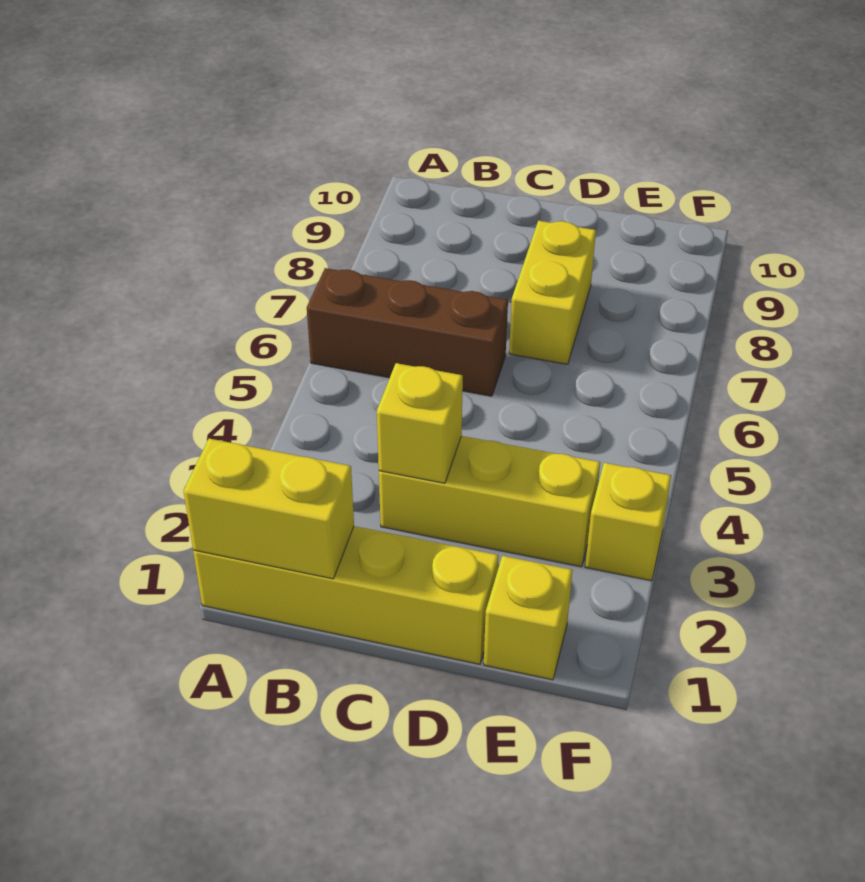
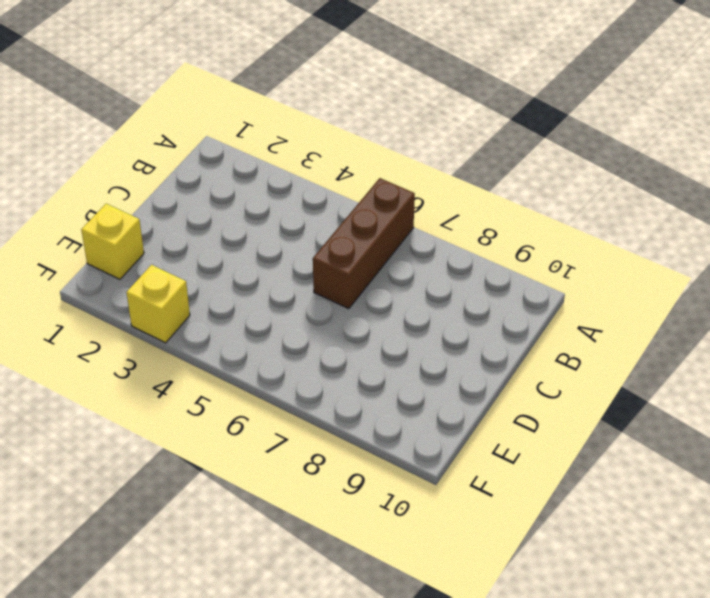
none -> yellow brick A1:D1 level 1
none -> yellow brick C3:E3 level 1

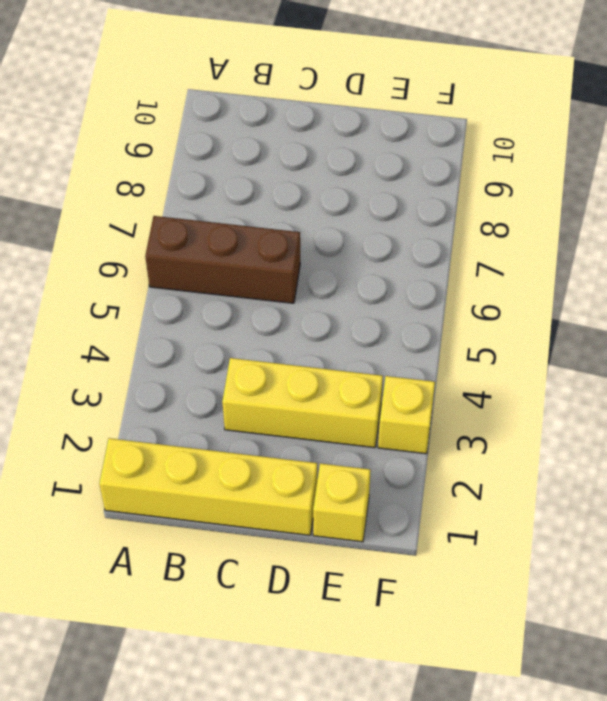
none -> yellow brick D7:D8 level 1
none -> yellow brick A1:B1 level 2

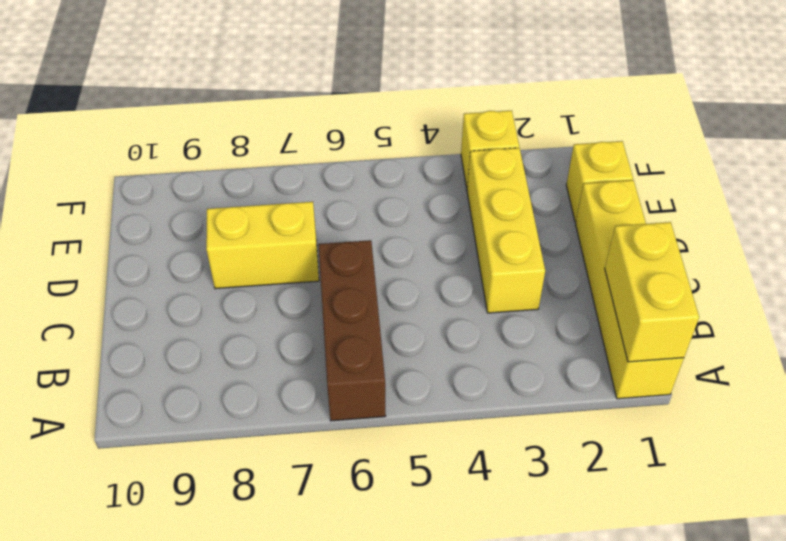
none -> yellow brick C3 level 2

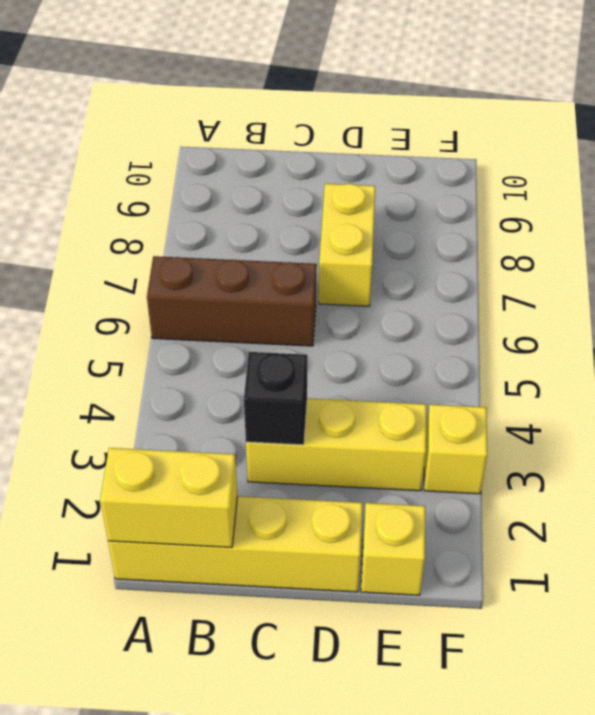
black brick C3 level 2 -> yellow brick C3 level 2

